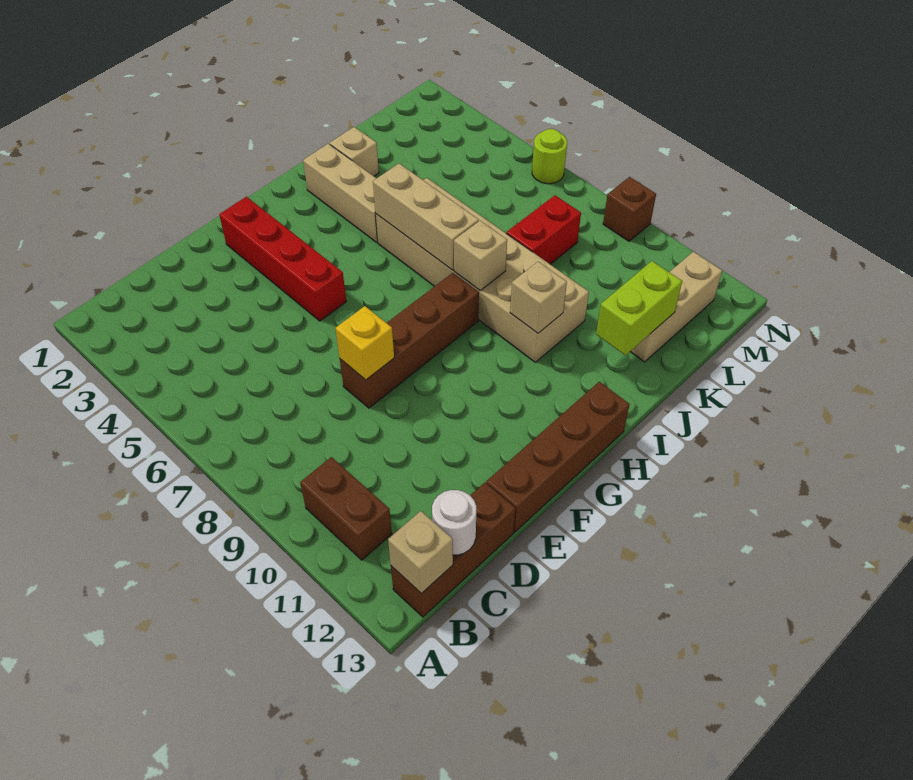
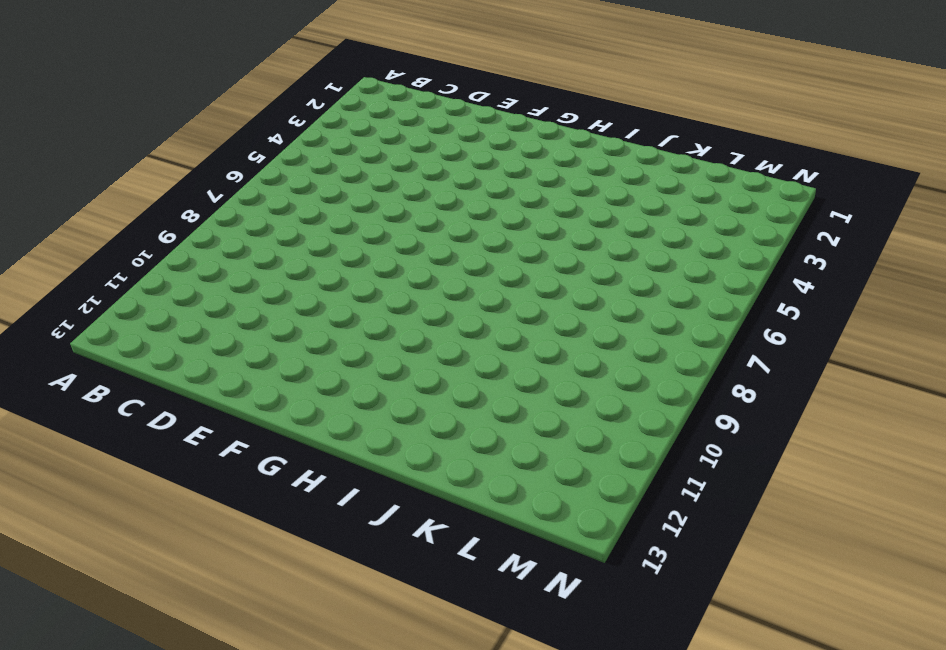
none -> brown brick B10:B11 level 1
none -> brown brick B13:D13 level 1
none -> brown brick E8:H8 level 1

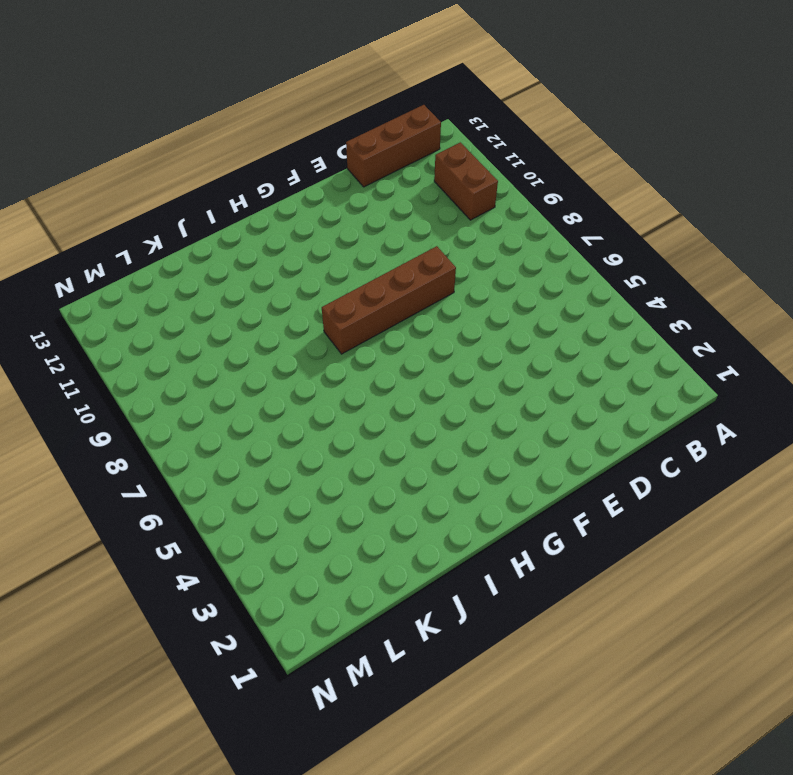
none -> brown brick E13:H13 level 1
none -> red brick F2:F5 level 1
none -> tan brick I2:I4 level 1

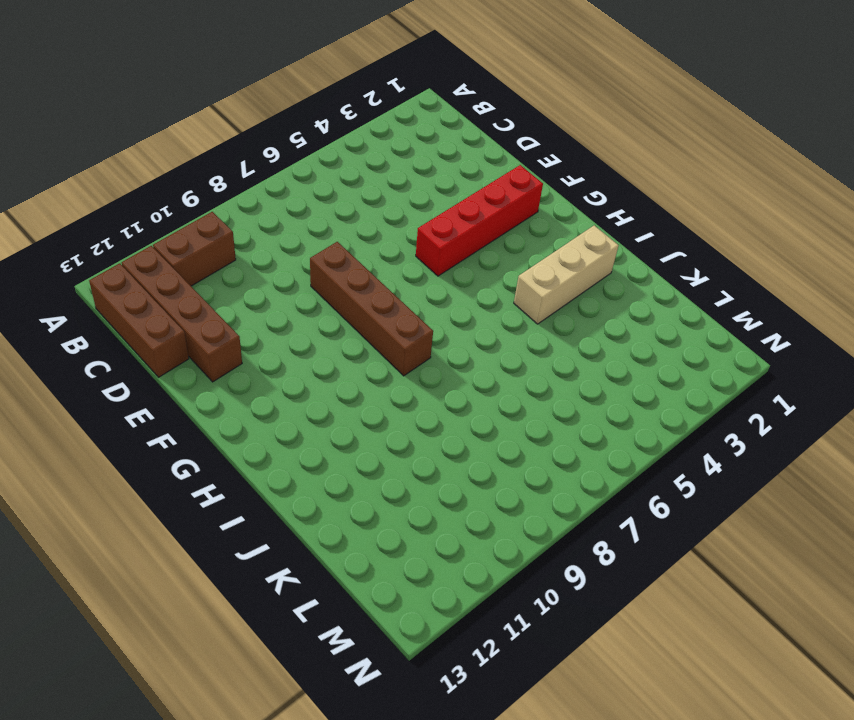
brown brick B12:E12 level 1 -> brown brick E13:H13 level 1
none -> tan brick I5:J10 level 1
none -> tan brick J2 level 1
none -> red brick K8:L8 level 1

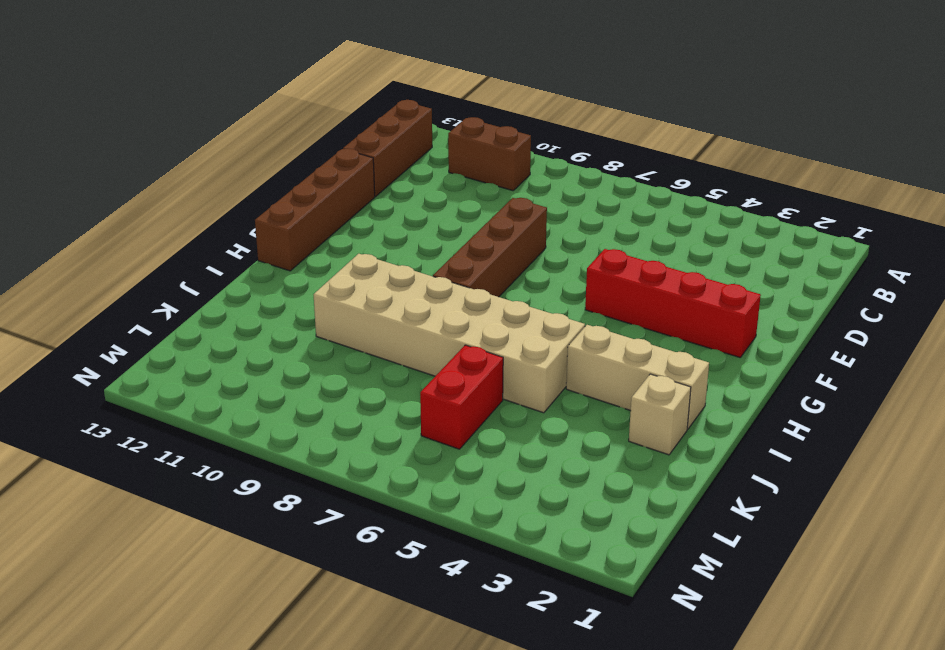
red brick K6:L6 level 1 -> red brick K8:L8 level 1
none -> tan brick K12:M12 level 1
none -> lime round brick N6 level 1
none -> brown brick N9 level 1

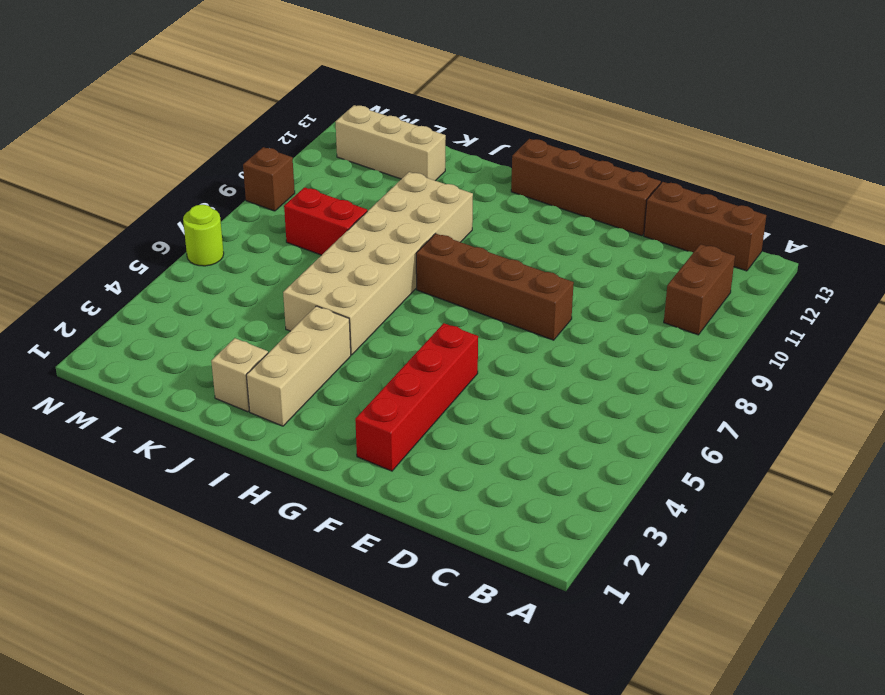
none -> tan brick B13 level 2
none -> white round brick C13 level 2
none -> yellow brick E8 level 2

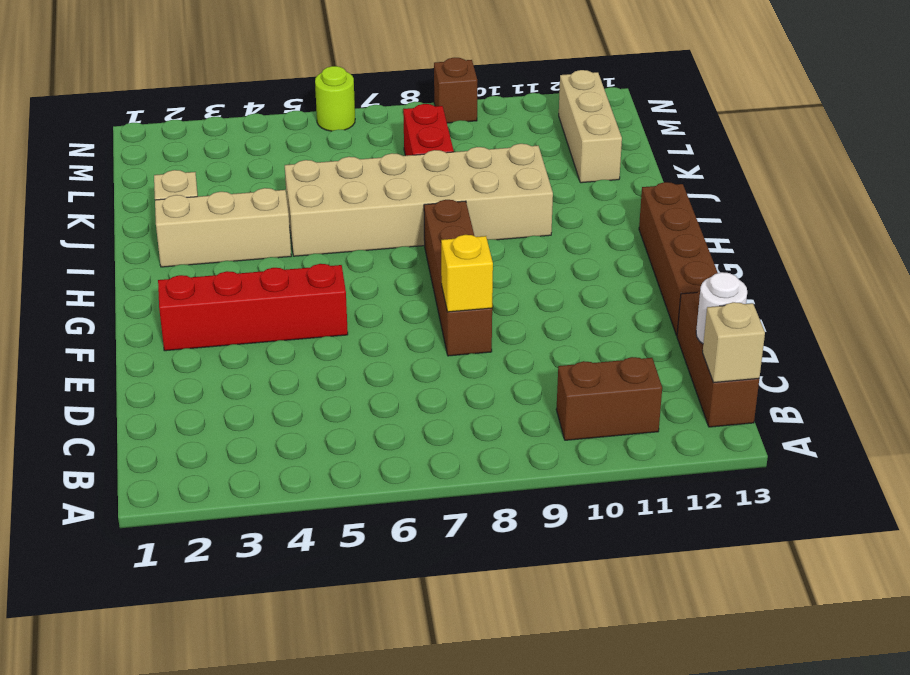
none -> tan brick I5:I7 level 2
none -> tan brick I8 level 2
none -> tan brick I10 level 2

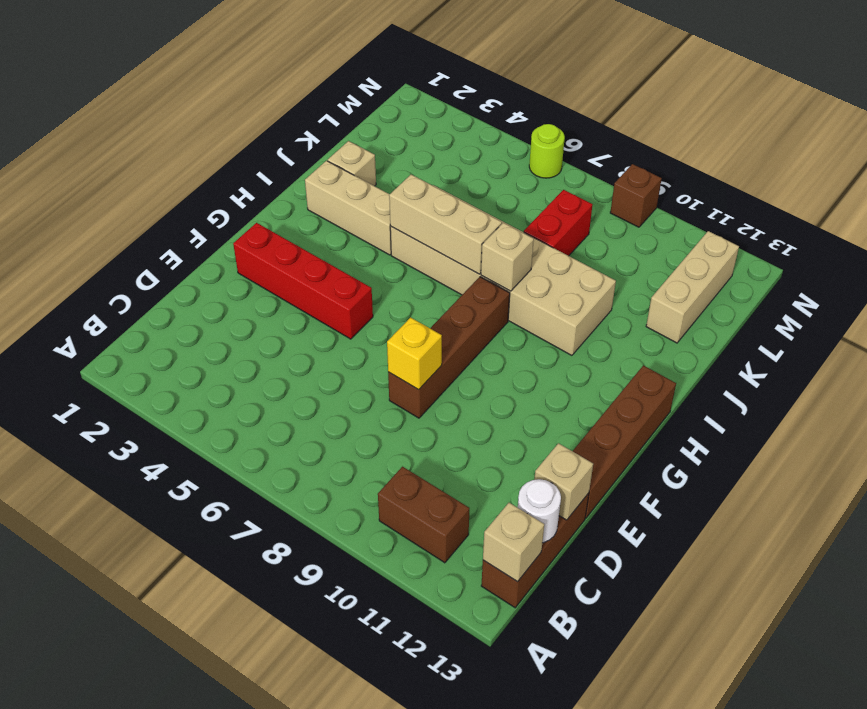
tan brick D13 level 2 -> tan brick I10 level 2
none -> lime brick J12:K12 level 2

